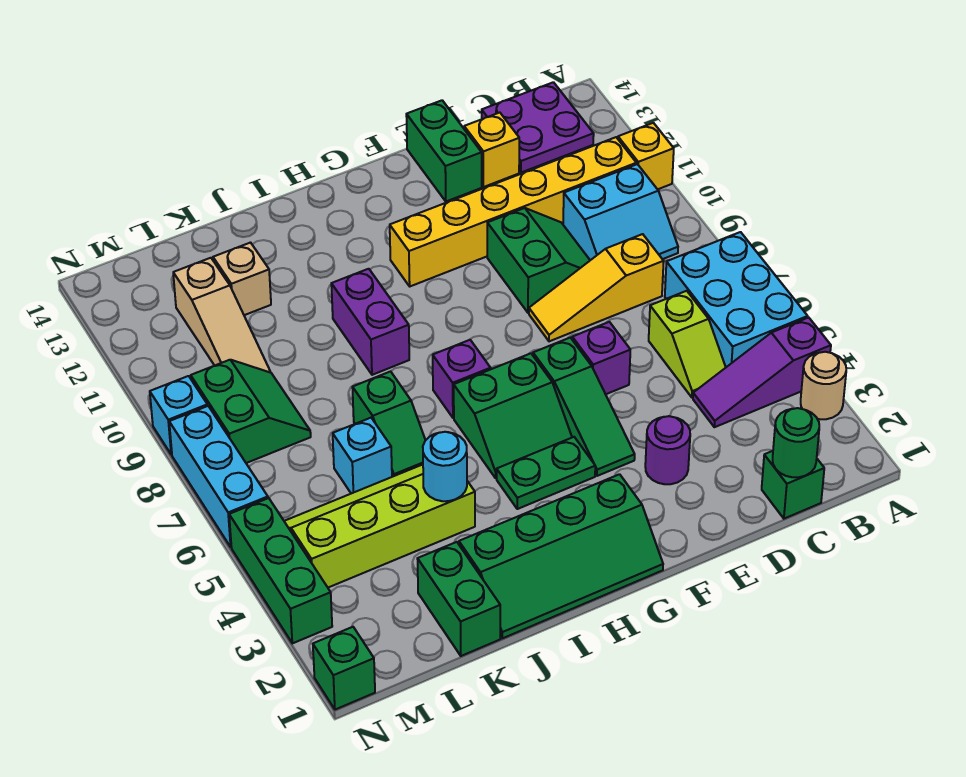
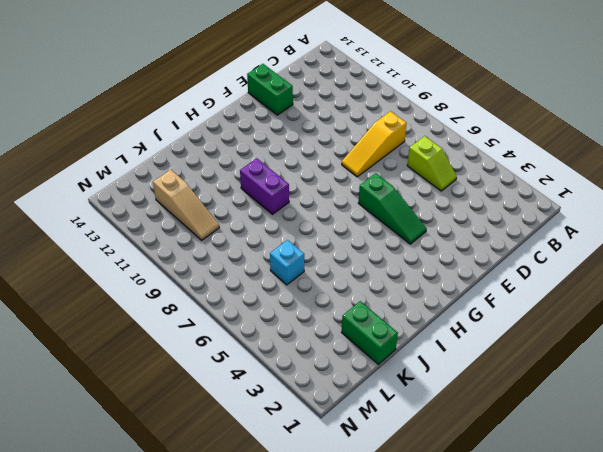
none -> tan round brick A3 level 1
none -> purple slope A4:C4 level 1 top A
none -> cyan brick A5:B7 level 1
none -> yellow brick A11 level 1

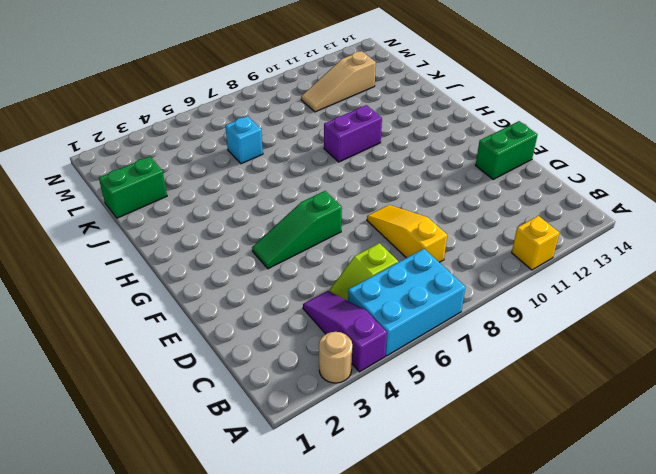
none -> cyan slope B9:C10 level 1 top 10
none -> yellow brick B11:G11 level 1
none -> purple plate B13:C14 level 1
none -> green brick C1 level 1

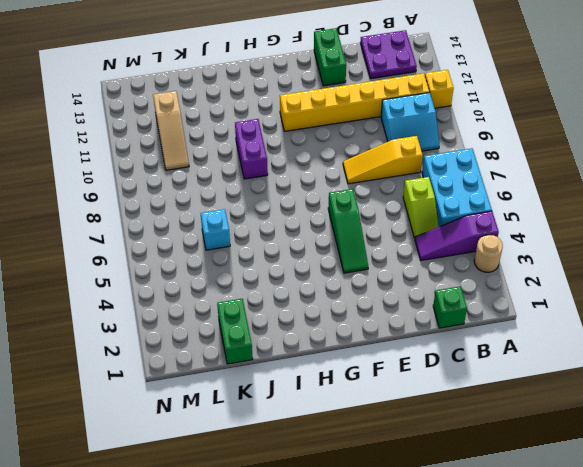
none -> green slope D9:E10 level 1 top E
none -> yellow brick D13 level 1
none -> purple round brick E3 level 1
none -> purple brick E6 level 1

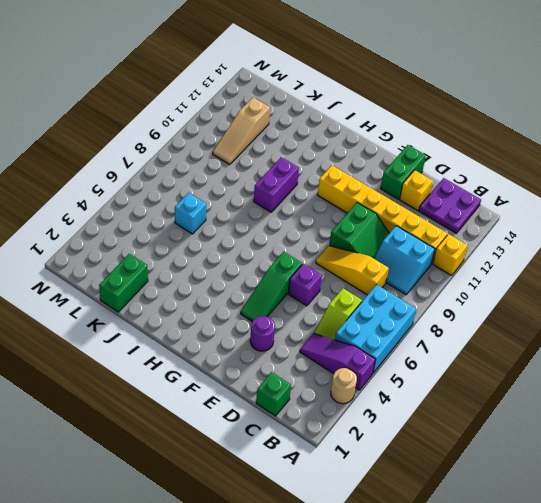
none -> green slope G1:J2 level 1 top 2
none -> green plate G4:H4 level 1
none -> green slope G5:H6 level 1 top 6
none -> purple brick H7 level 1

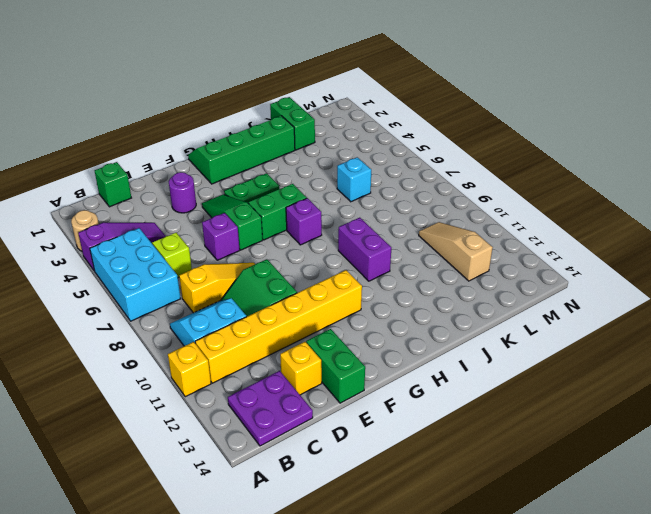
none -> lime slope J4:M5 level 1 top 4
none -> green slope J6:J7 level 1 top 7
none -> tan brick K12 level 1
none -> green slope L8:M9 level 1 top M

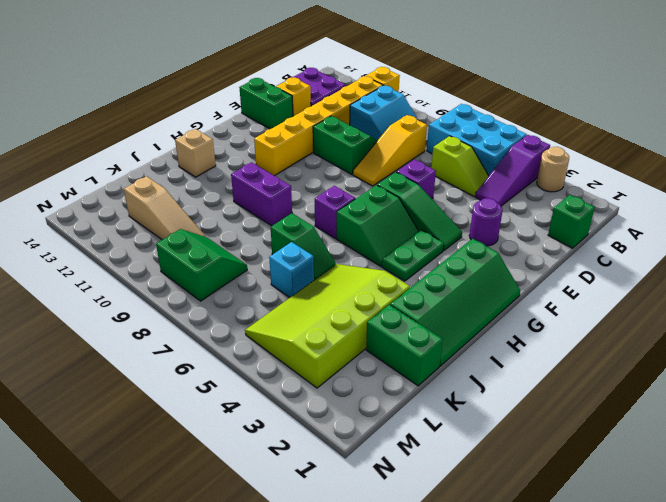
tan brick I13 level 1 -> tan brick K12 level 1
lime slope J3:M5 level 1 top 3 -> lime slope J4:M5 level 1 top 4
none -> green brick N1 level 1
none -> green brick N3:N5 level 1
none -> cyan brick N6:N8 level 1
none -> cyan brick N9 level 1

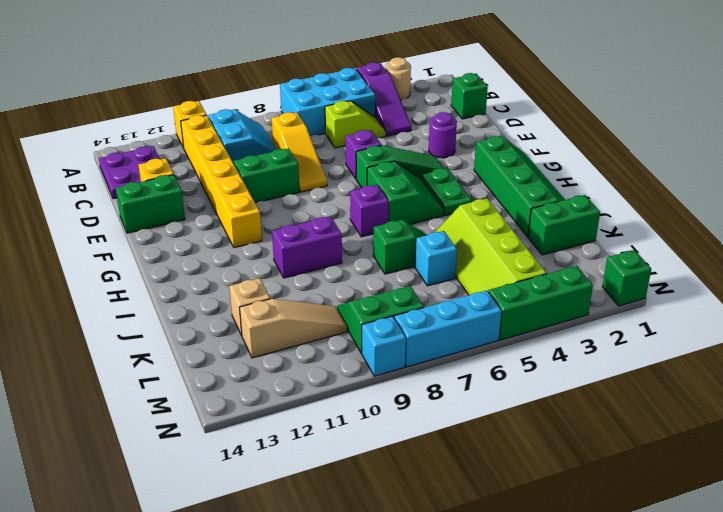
none -> green round brick C1 level 2
none -> cyan round brick J4 level 2

